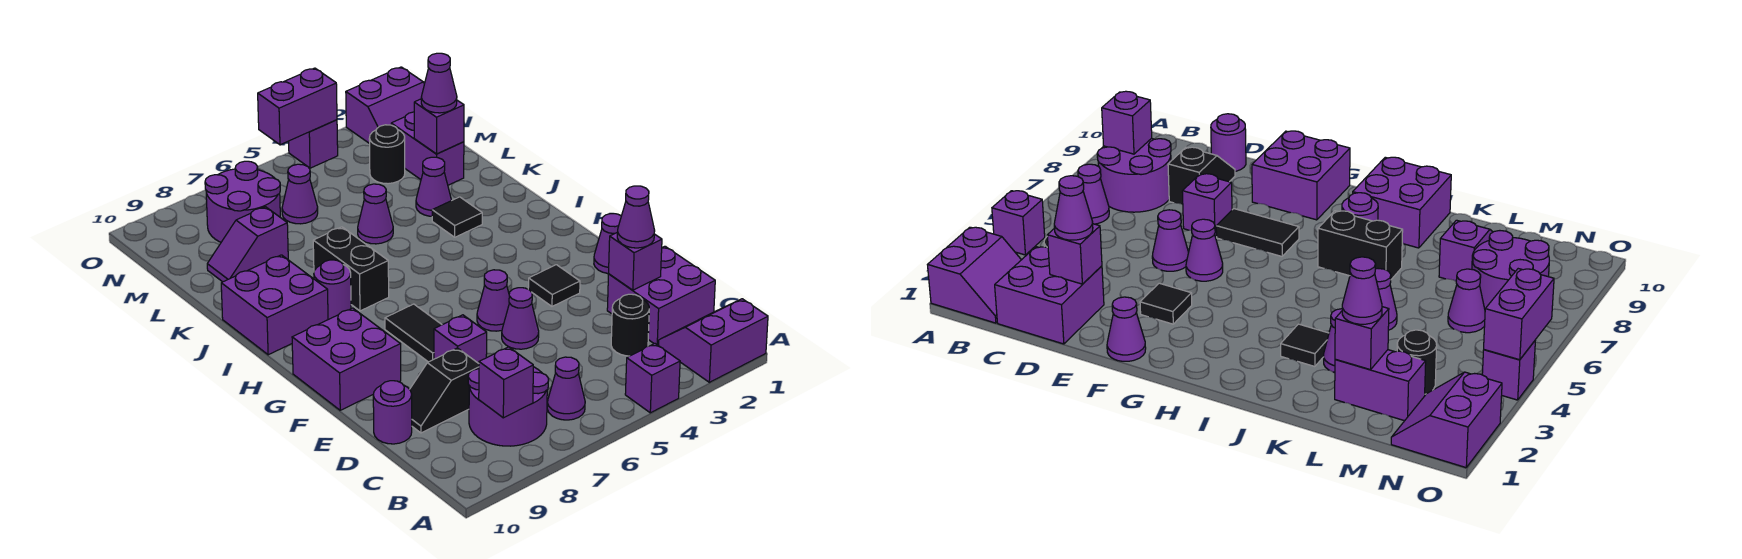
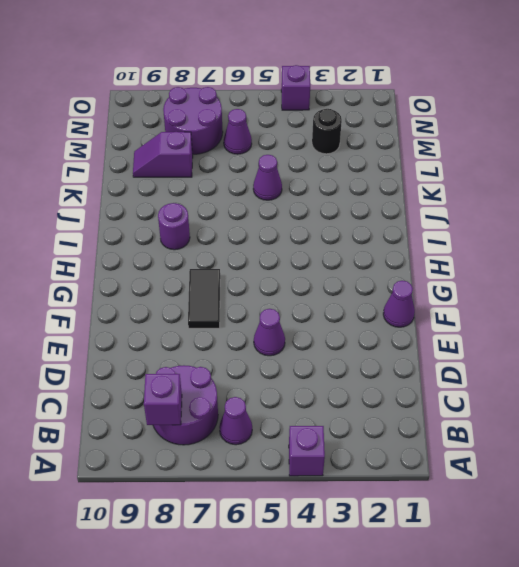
none -> purple slope A1:B2 level 1 top A
none -> purple brick C1:D2 level 1
none -> black round brick C3 level 1
none -> black slope D8:D9 level 1 top 8

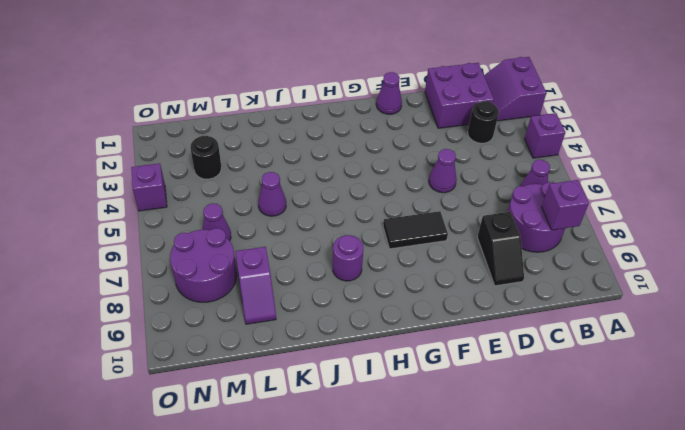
none -> purple round brick D10 level 1
none -> purple brick E7 level 1
none -> black tile F3 level 1
none -> purple cone F5 level 1

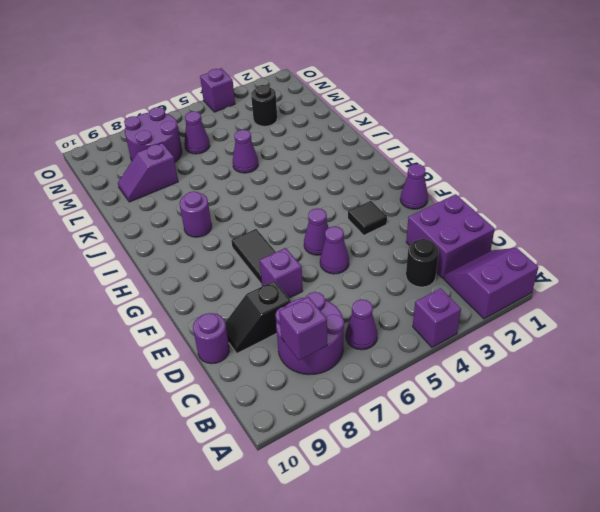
none -> purple brick F9:G10 level 1
none -> black brick I7:J7 level 1
none -> purple brick I9:J10 level 1
none -> black tile J3 level 1

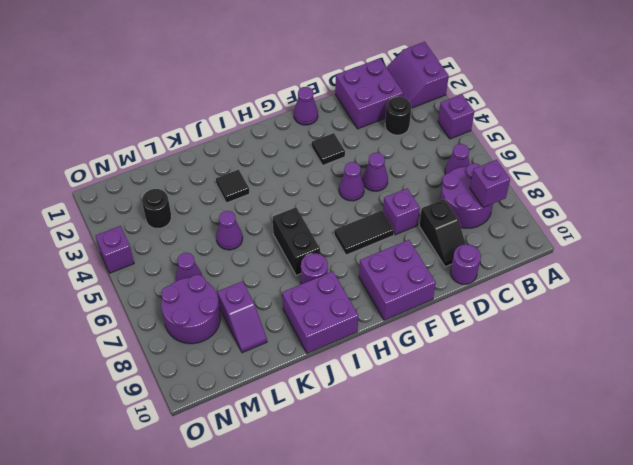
black brick I6:I7 level 1 -> black brick I7:J7 level 1
none -> purple cone K3 level 1
none -> purple brick L2:M2 level 1
none -> purple slope N1:O2 level 1 top O
none -> purple brick D2 level 2

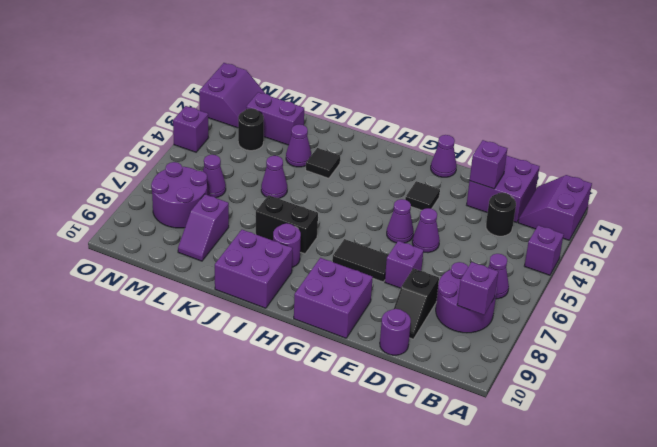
none -> purple brick L2 level 2
none -> purple brick O4:O5 level 2
none -> purple cone D2 level 3
none -> purple cone L2 level 3

